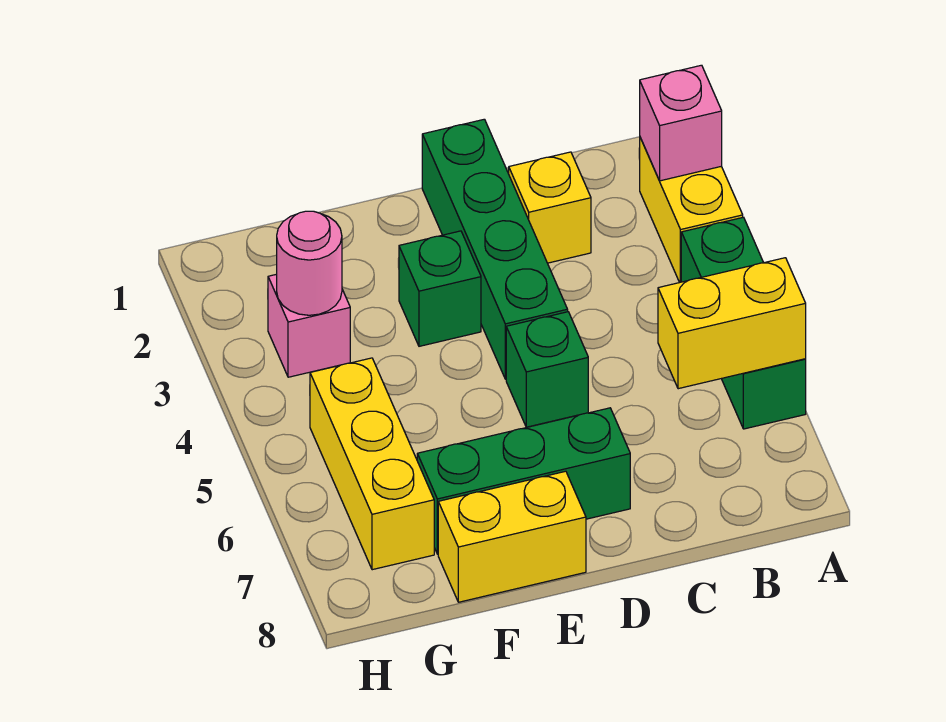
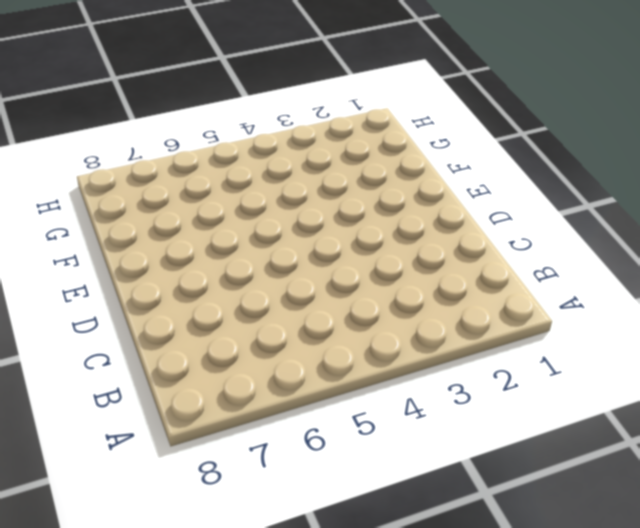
none -> yellow brick A2:A3 level 1
none -> green brick A4:A6 level 1
none -> yellow brick C2 level 1

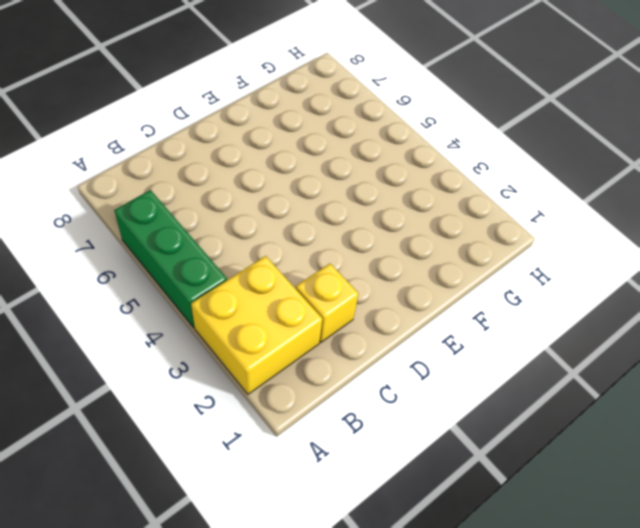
yellow brick A2:B3 level 1 -> yellow brick A2:A3 level 1
none -> green brick D1:D4 level 1
none -> green brick D5 level 1
none -> green brick D7:F7 level 1

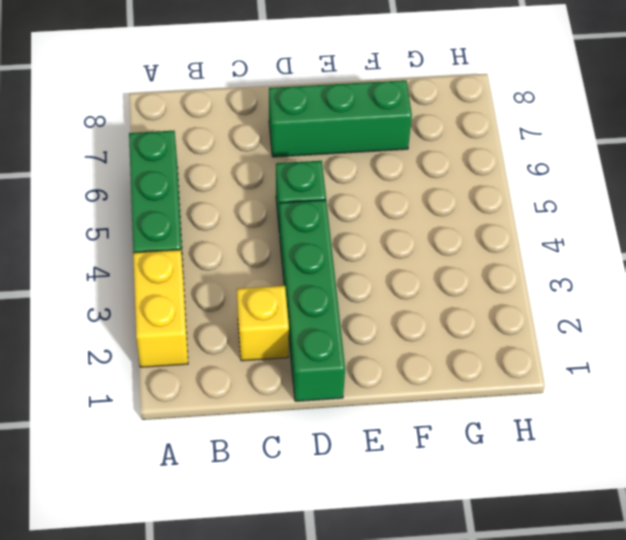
none -> green brick E3 level 1
none -> yellow brick E8:F8 level 1
none -> pink brick G3 level 1

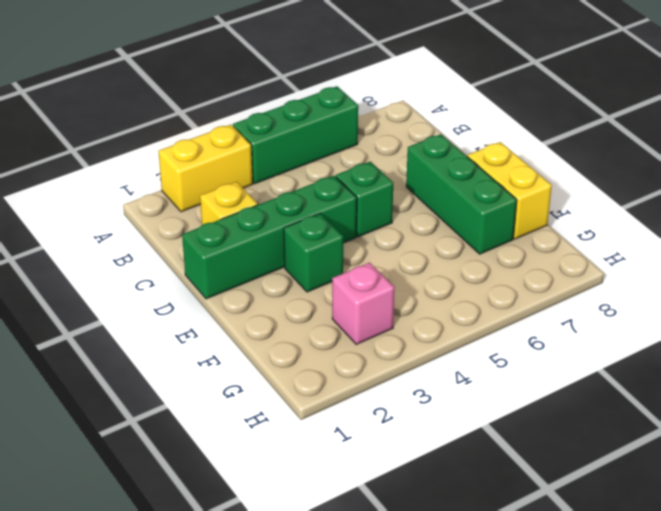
none -> yellow brick G5:G7 level 1
none -> pink brick A2 level 2
none -> yellow brick A6:B6 level 2

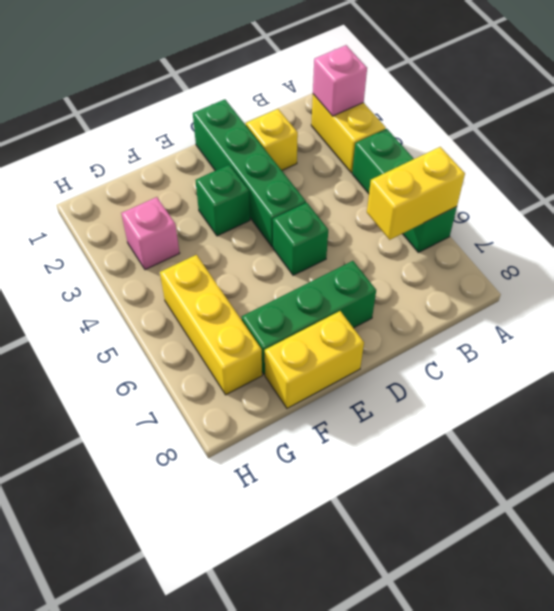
none -> pink round brick G3 level 2

